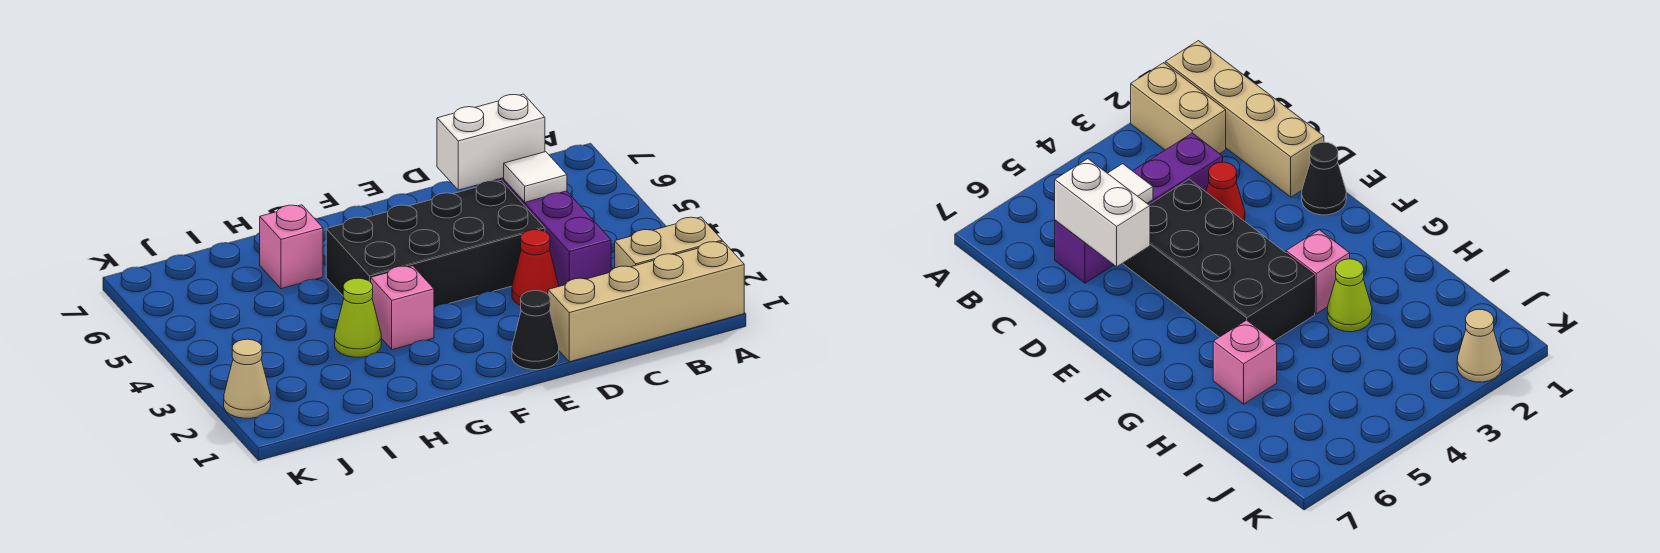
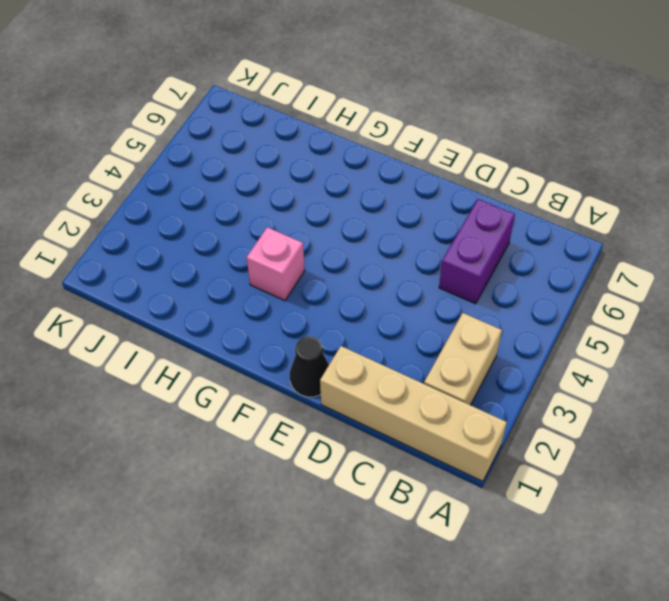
tan brick B2:B3 level 1 -> tan brick A2:B2 level 1
purple brick C5:C6 level 1 -> purple brick C3:C6 level 1
none -> red cone D3 level 1
none -> black brick D4:G5 level 1
none -> lime cone H3 level 1

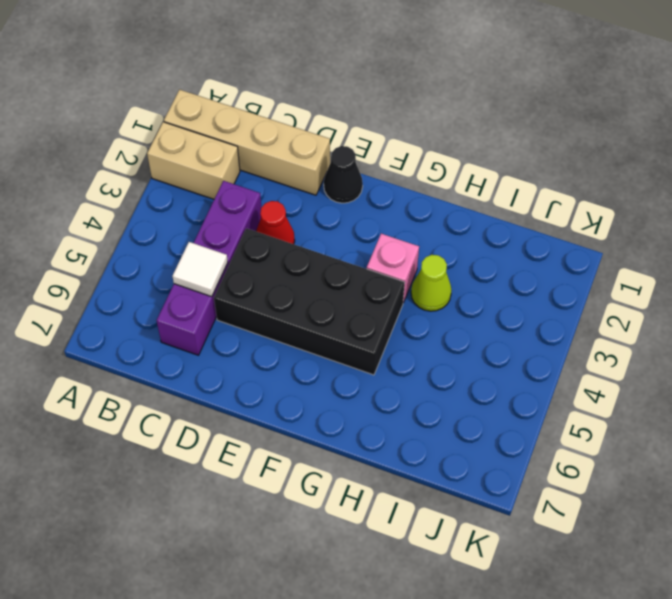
none -> pink brick H6 level 1
none -> tan cone K2 level 1
none -> white brick C6:D6 level 2

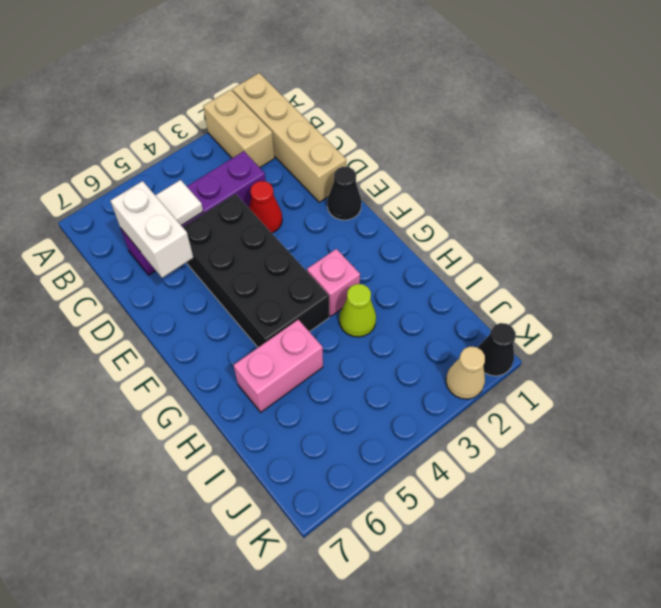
pink brick H5:H6 level 1 -> pink brick H6 level 1
black cone K1 level 1 -> none

